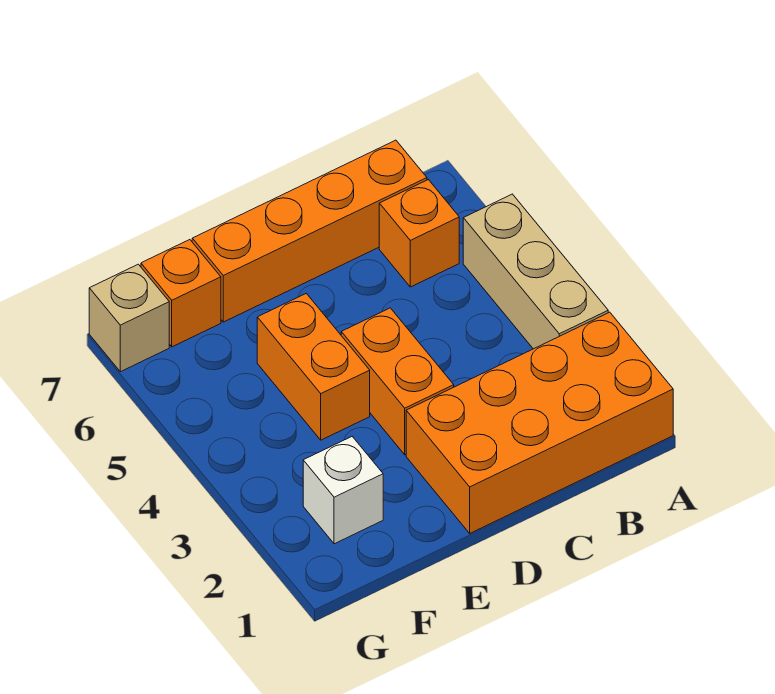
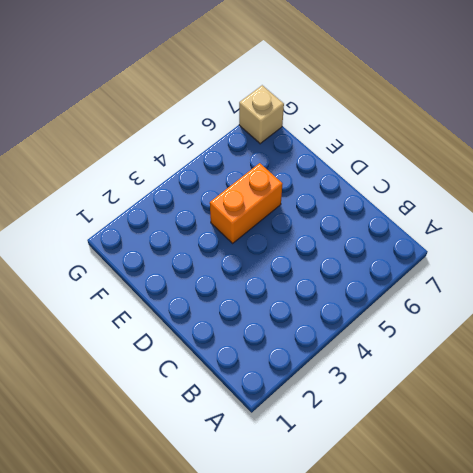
none -> orange brick A1:D2 level 1
none -> tan brick A3:A5 level 1

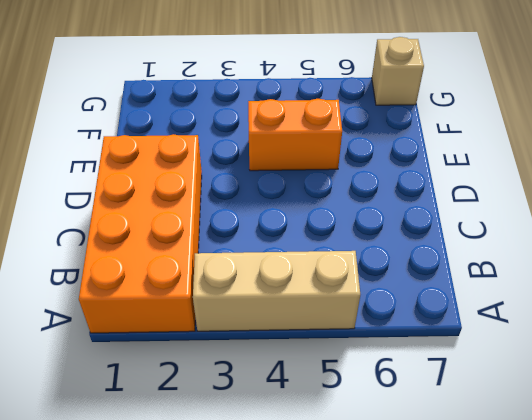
none -> orange brick B6 level 1
none -> orange brick B7:E7 level 1

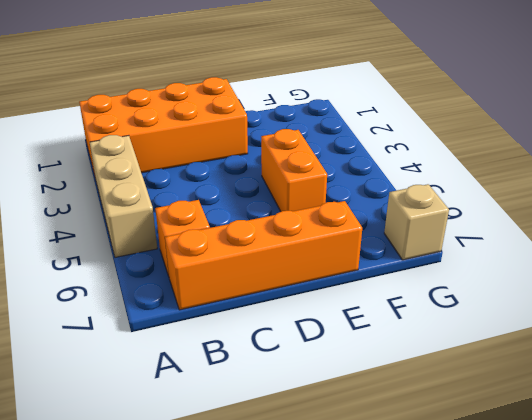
none -> orange brick D3:D4 level 1
none -> white brick F2 level 1

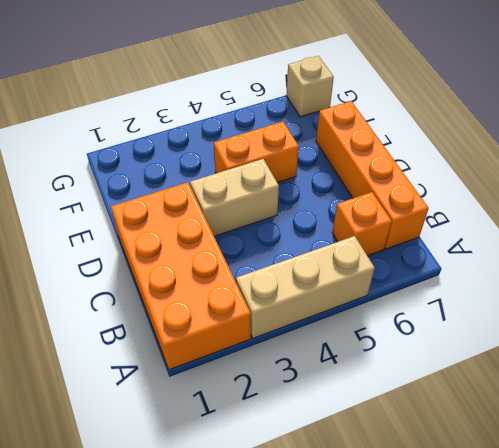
tan brick D3:D4 level 1 -> orange brick D3:D4 level 1
none -> white brick F2 level 1
none -> orange brick F7 level 1

